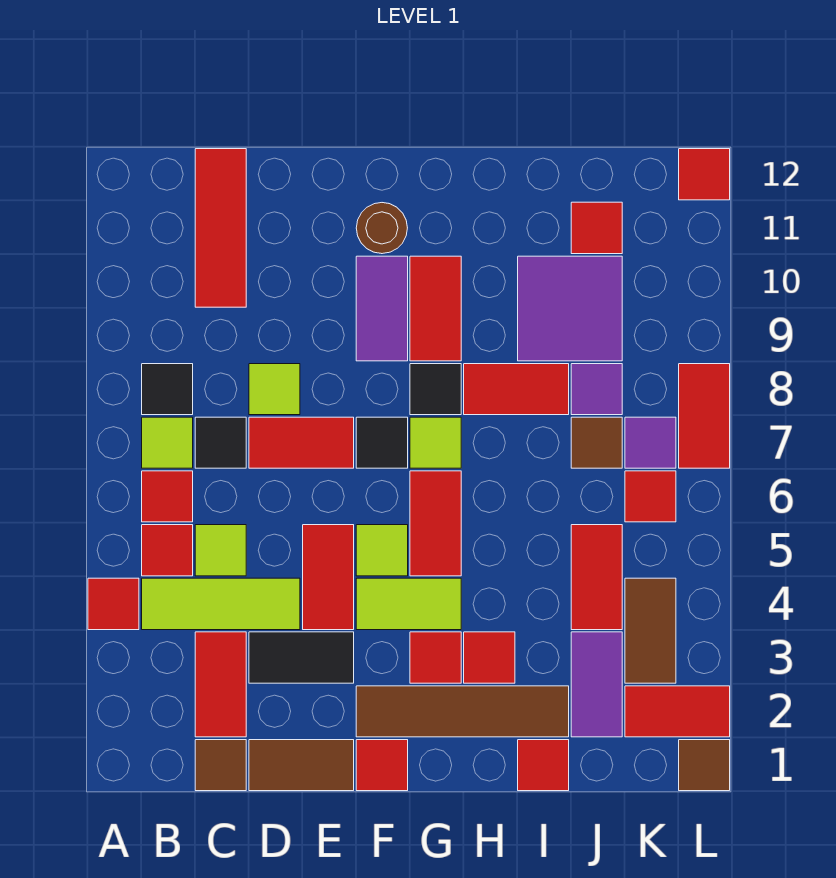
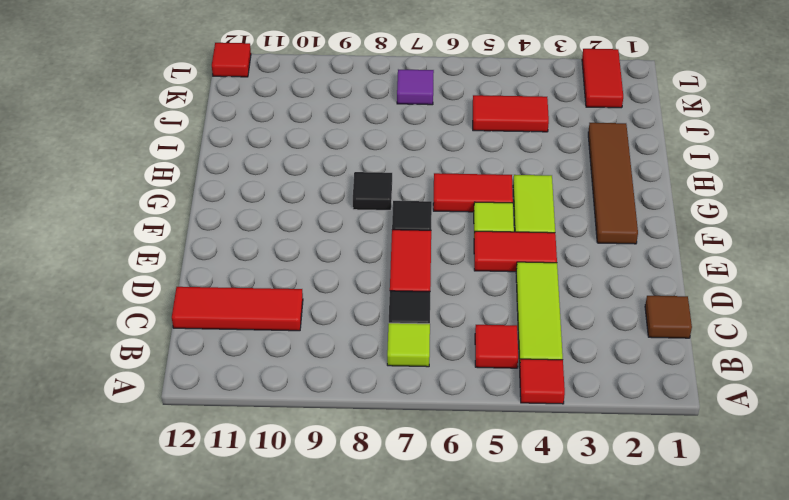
none -> red tile B6 level 1
none -> black tile B8 level 1
none -> red tile C2:C3 level 1
none -> lime tile C5 level 1

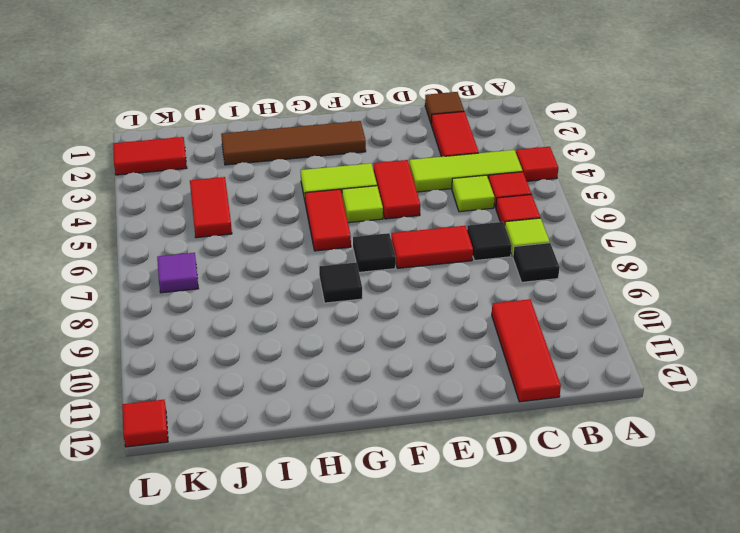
none -> brown tile D1:E1 level 1
none -> black tile D3:E3 level 1
none -> lime tile D8 level 1
none -> red tile F1 level 1

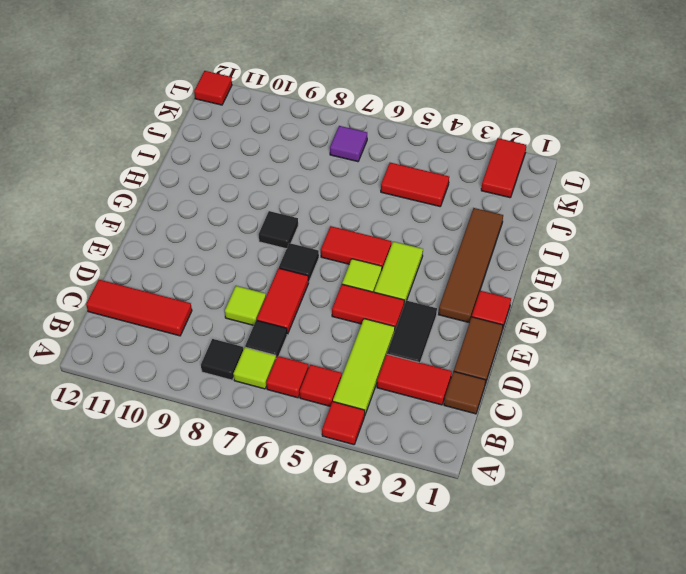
none -> lime tile C5 level 1
none -> purple tile F9:F10 level 1
none -> brown round brick F11 level 1
none -> red tile G3 level 1

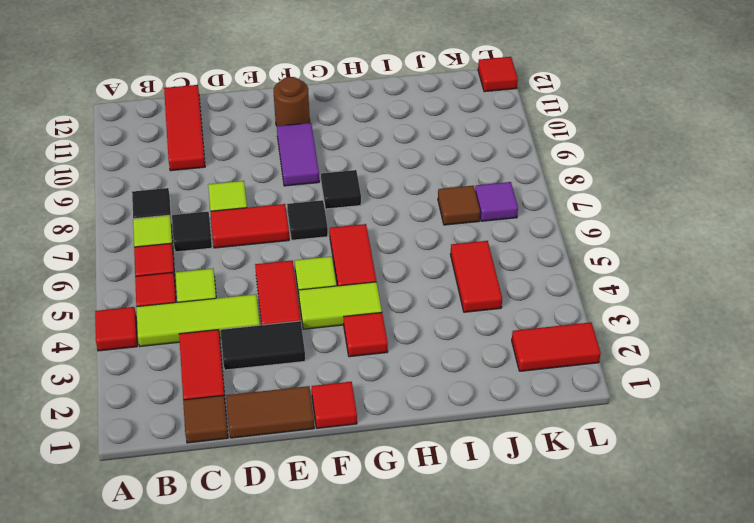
none -> brown tile F2:I2 level 1
none -> lime tile G7 level 1
none -> red tile G9:G10 level 1
none -> red tile H3 level 1

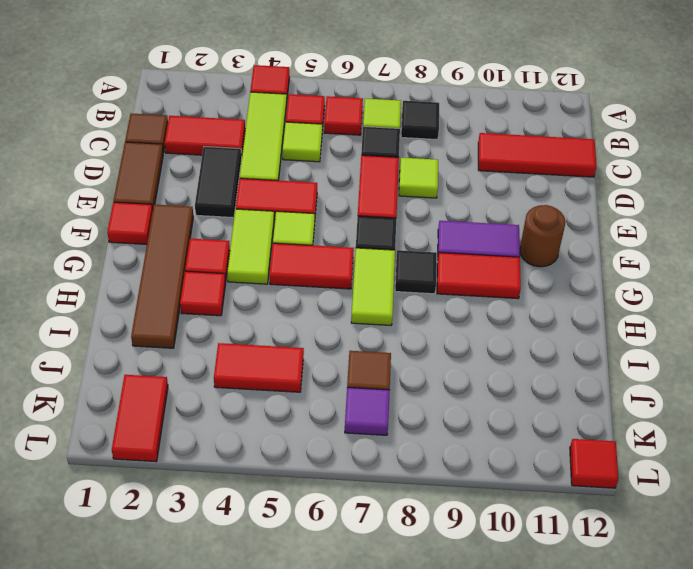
lime tile G7:H7 level 1 -> lime tile G7 level 1
none -> red tile H8:I8 level 1
none -> red tile I1 level 1
none -> purple tile I9:J10 level 1
none -> purple tile J2:J3 level 1

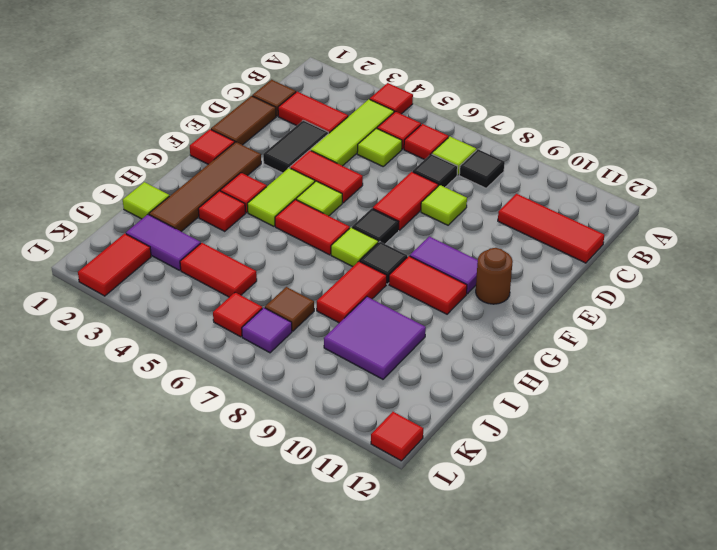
lime tile I1 level 1 -> red tile I1 level 1
none -> purple tile J8 level 1
none -> red tile J11 level 1
none -> brown tile K3:K4 level 1
none -> brown tile L1 level 1

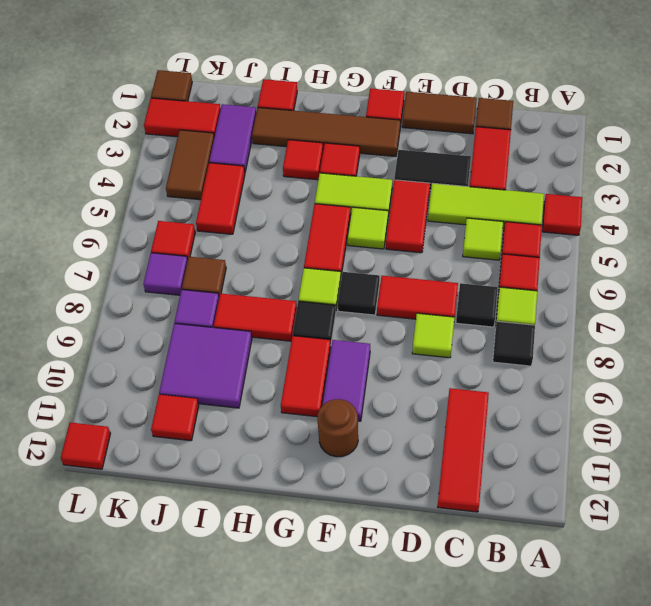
none -> red tile L7:L8 level 1

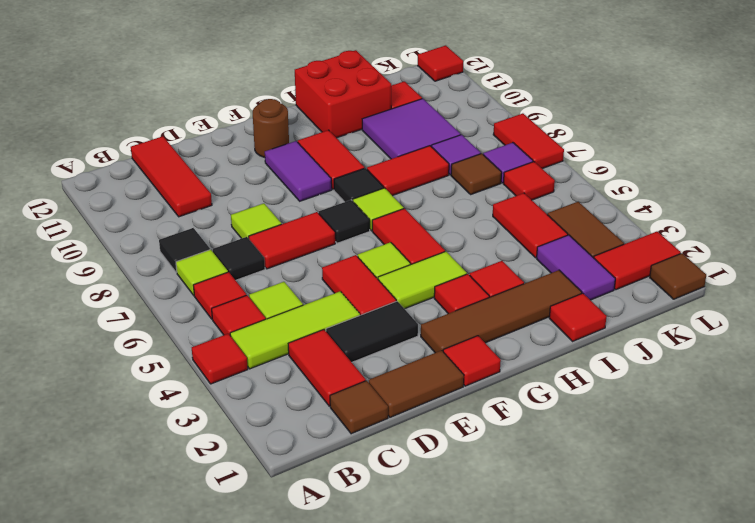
red brick H11:I12 level 1 -> none

